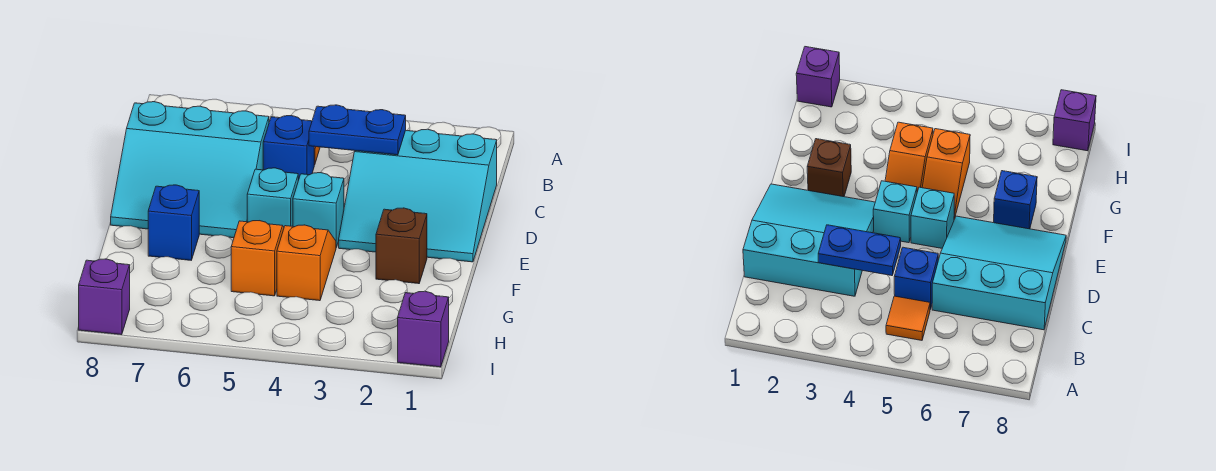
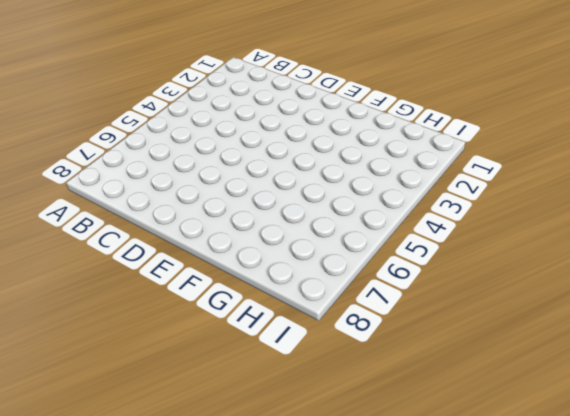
none -> orange tile B5 level 1
none -> cyan slope C1:E3 level 1 top C
none -> blue brick C5 level 1

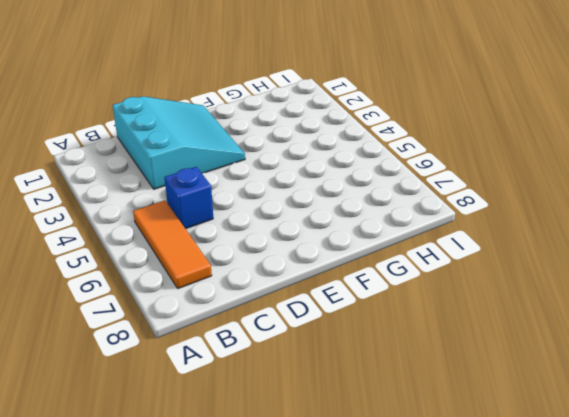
orange tile B5:B7 level 1 -> orange tile B5 level 1
none -> cyan slope C6:E8 level 1 top C
none -> cyan brick E4 level 1
none -> cyan brick E5 level 1

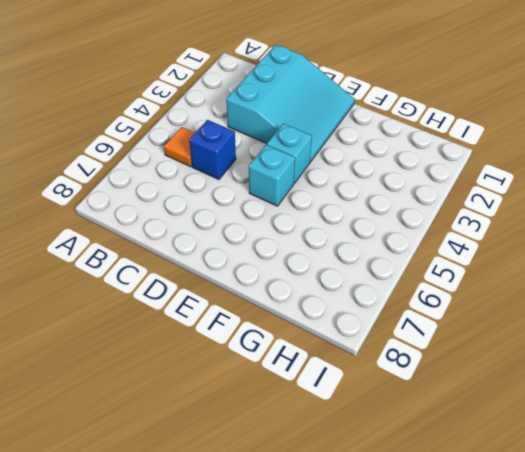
none -> cyan slope C6:E8 level 1 top C
none -> brown brick F2 level 1
none -> orange slope F4:G4 level 1 top G

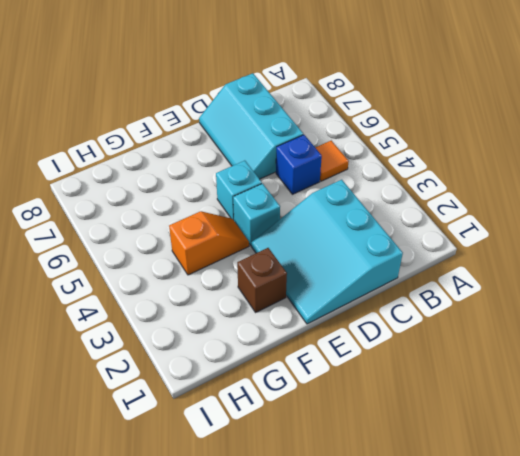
cyan slope C6:D8 level 1 top C -> cyan slope C6:E8 level 1 top C
none -> orange slope F5:G5 level 1 top G
none -> blue brick F7 level 1
none -> purple brick I1 level 1

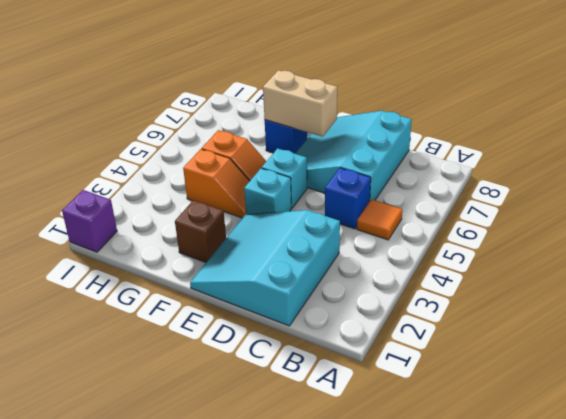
tan brick E7:F7 level 2 -> none
none -> purple brick I8 level 1
none -> blue plate C3:C4 level 2

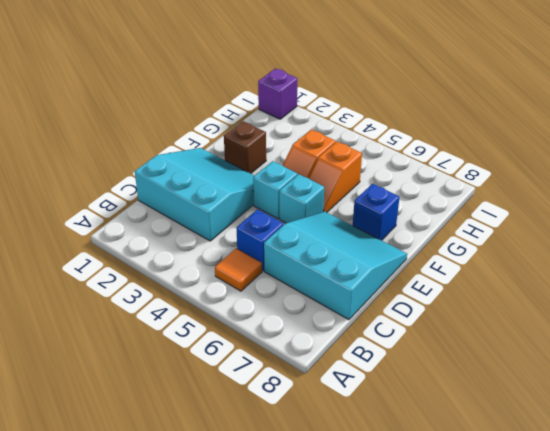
none -> purple brick I8 level 1
none -> blue plate C3:C4 level 2

